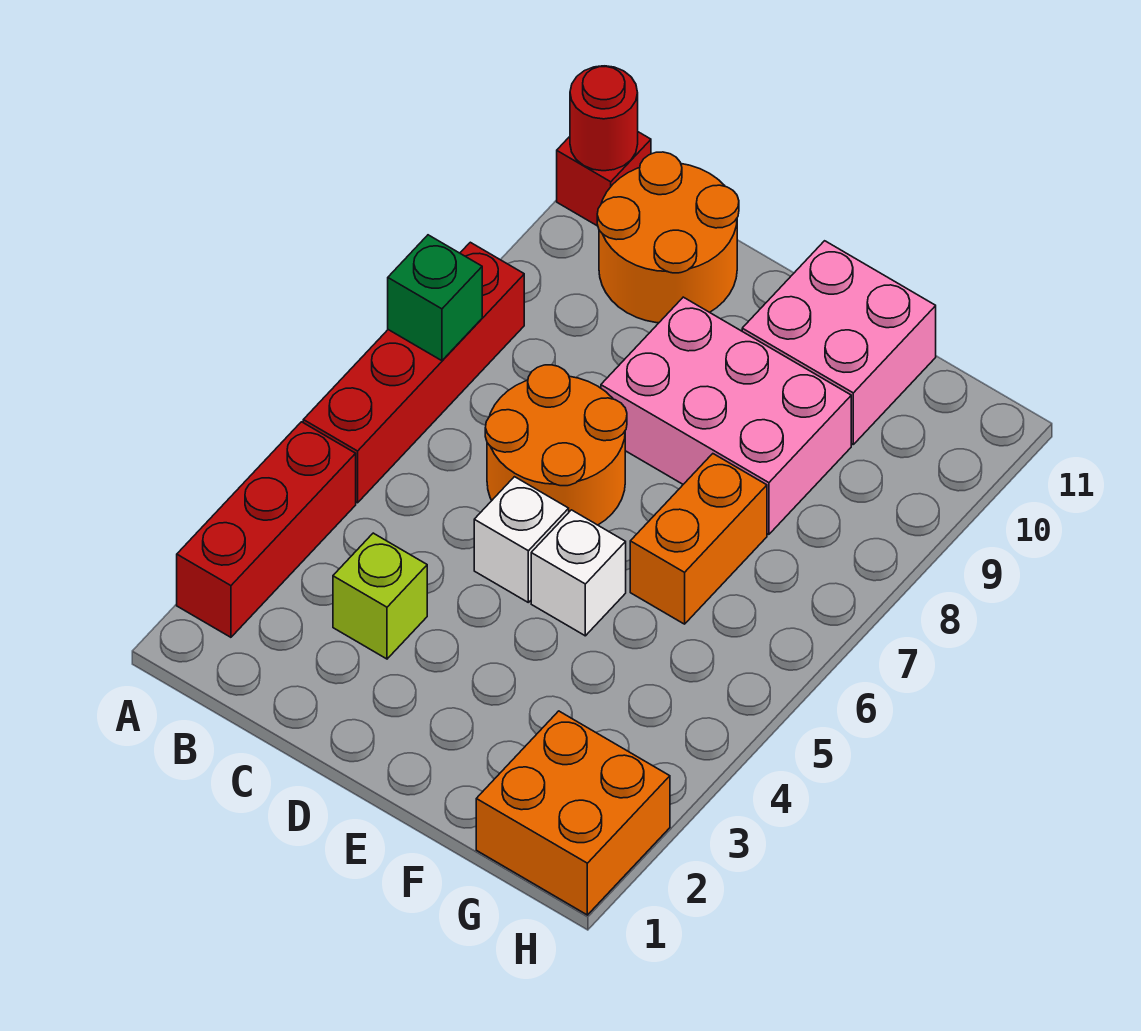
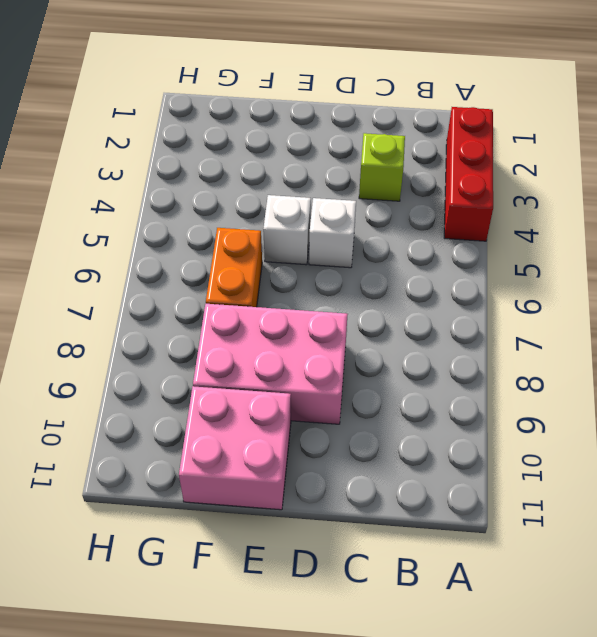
none -> red brick A5:A8 level 1
none -> red brick A11 level 1
none -> orange round brick B10:C11 level 1

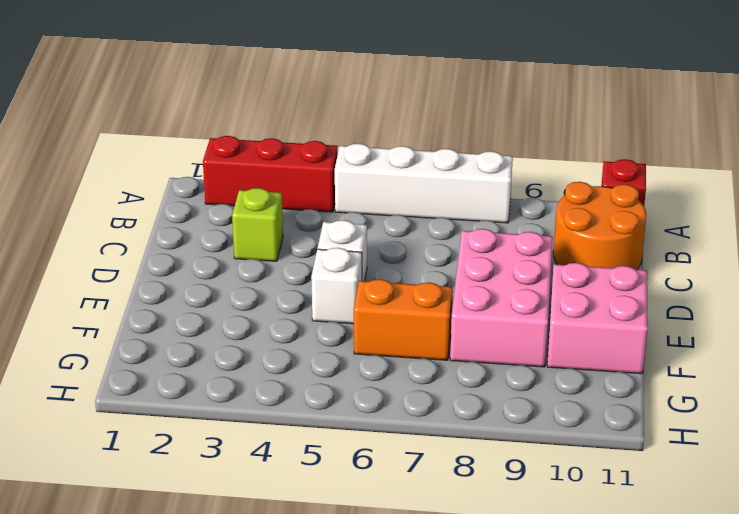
white brick A5:A8 level 1 -> red brick A5:A8 level 1
none -> orange round brick C6:D7 level 1
none -> orange brick G1:H2 level 1
none -> green brick A7 level 2

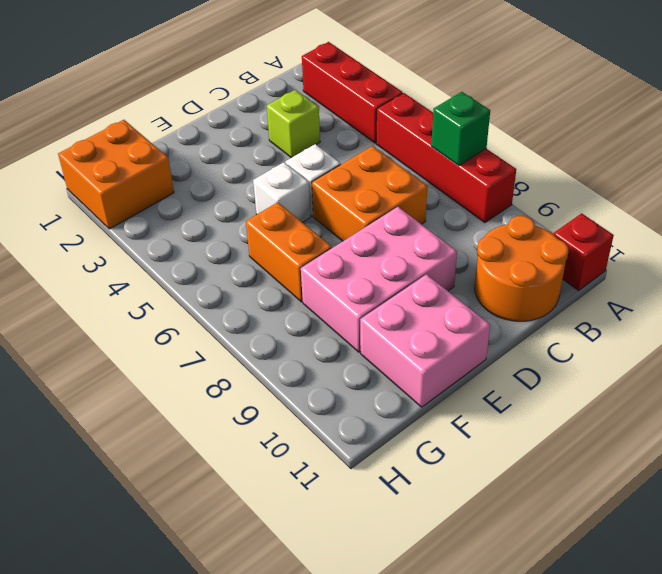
orange brick C6:D7 level 1 -> orange round brick C6:D7 level 1
none -> red round brick A11 level 2

